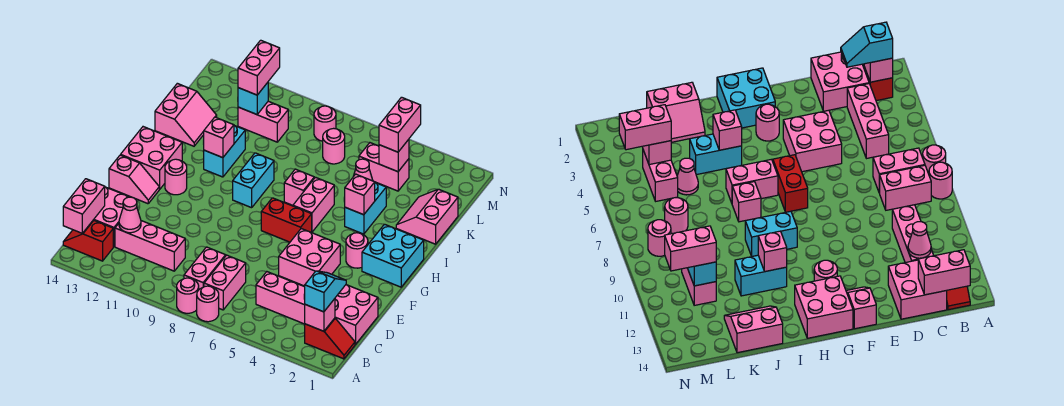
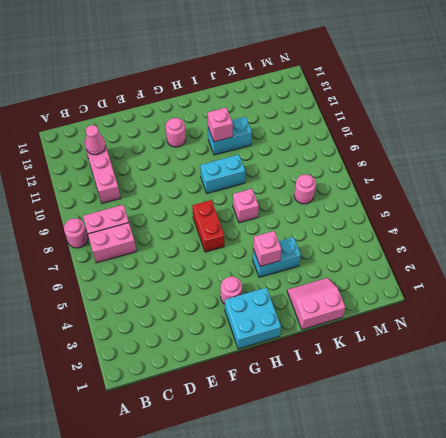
none -> pink round brick A7 level 1
none -> red slope B1:B2 level 1 top 2
none -> red slope B13:B14 level 1 top 13
none -> pink brick C1:D2 level 1

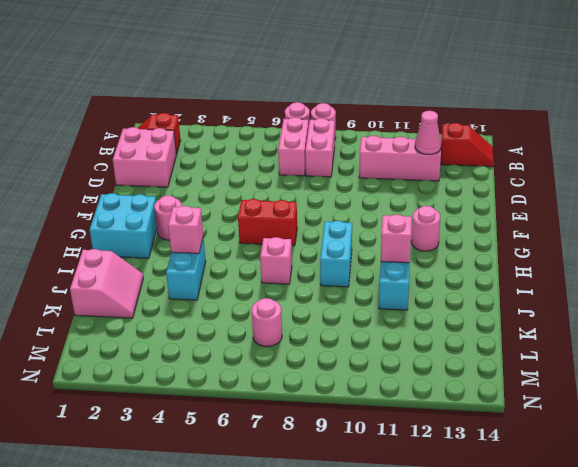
none -> pink brick C3:C5 level 1
none -> pink brick C13:D14 level 1
none -> pink brick E4:F5 level 1
none -> pink slope F13:F14 level 1 top 14

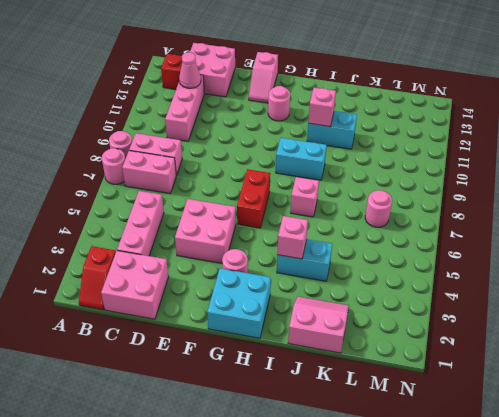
none -> pink brick G13:H14 level 1
none -> pink brick H6:I6 level 1
none -> pink slope J13:K14 level 1 top 14
none -> pink cone K5 level 1

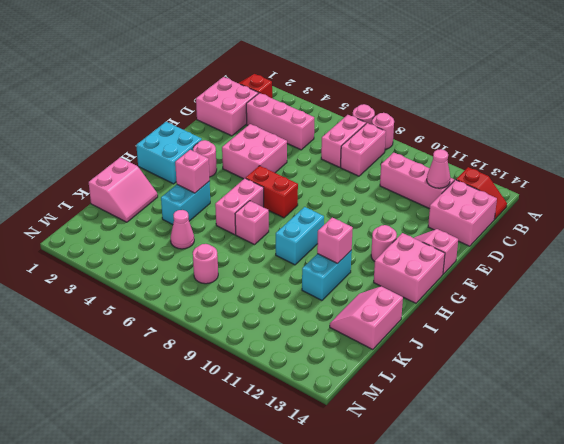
none -> pink brick L4:L5 level 1
none -> pink brick L10:L11 level 1
none -> pink round brick M8 level 1
none -> pink brick B2 level 2

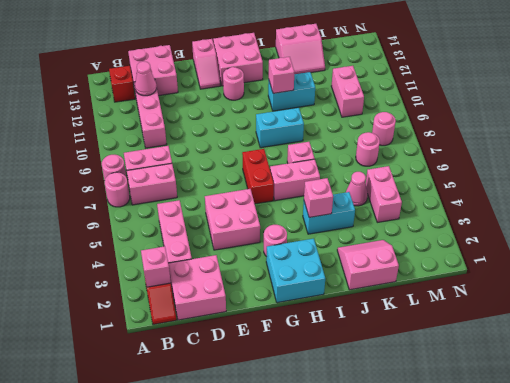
none -> pink brick B14:C14 level 2
none -> pink brick L4 level 2
none -> cyan brick L11 level 2
none -> cyan slope B2:C2 level 3 top B

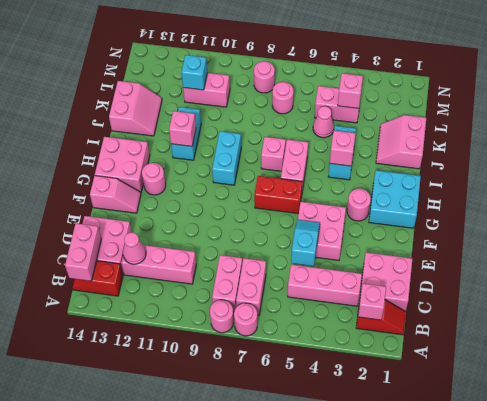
cyan slope D5:E5 level 2 top D -> cyan slope B2:C2 level 3 top B
none -> pink brick L4:M4 level 3
none -> pink brick L11:M11 level 3

